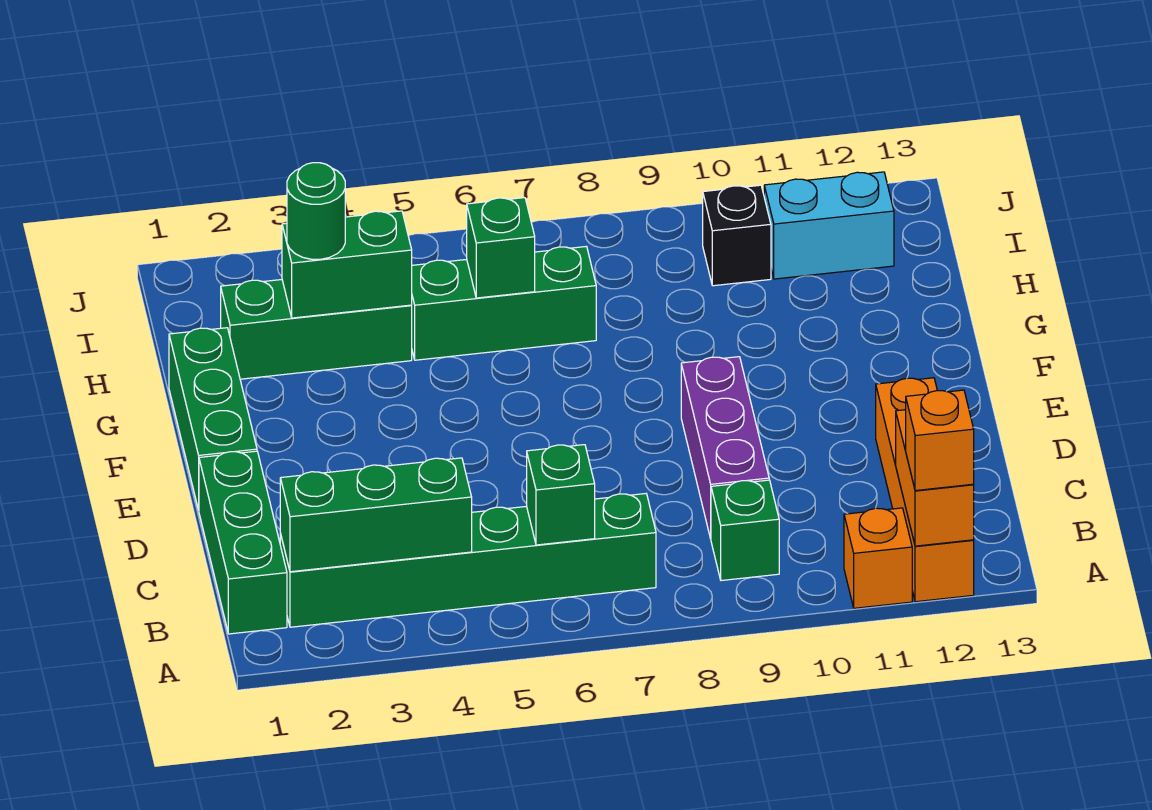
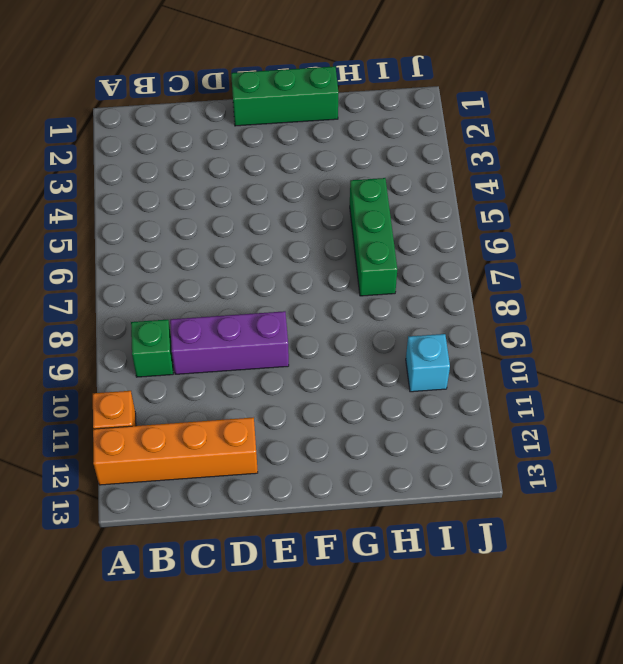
cyan brick I10 level 1 -> black brick I10 level 1
none -> green brick B1:D1 level 1
none -> green brick B2:B7 level 1
none -> green brick H2:H4 level 1

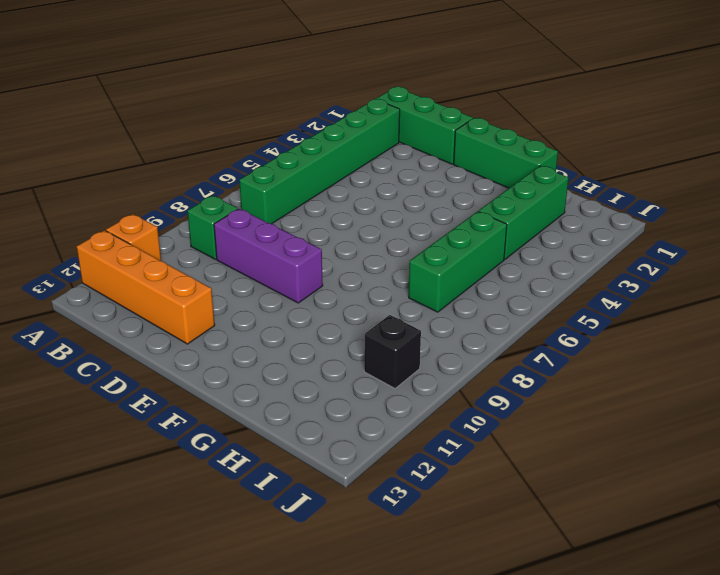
none -> cyan brick I11:I12 level 1
none -> orange brick A12:B12 level 2
none -> green brick B2:B4 level 2

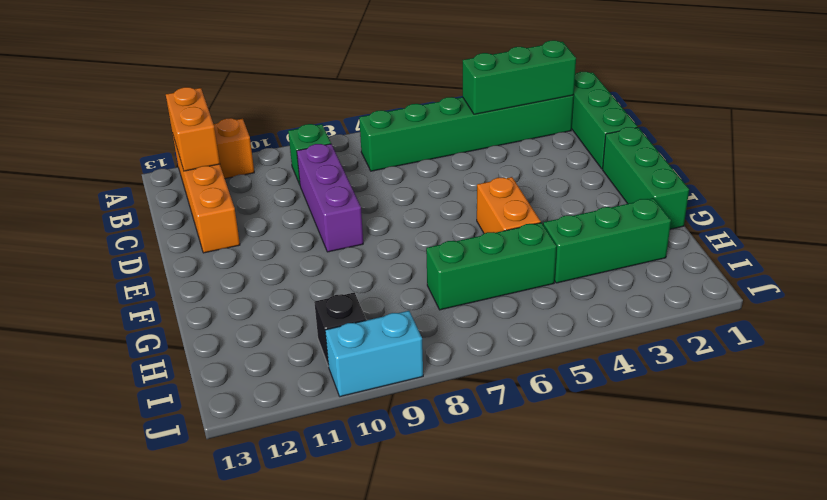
orange brick F5:G5 level 1 -> none
cyan brick J9:J10 level 1 -> cyan brick I11:I12 level 1
none -> green brick B6 level 2
none -> green brick H3:H4 level 2
none -> green brick H6 level 2

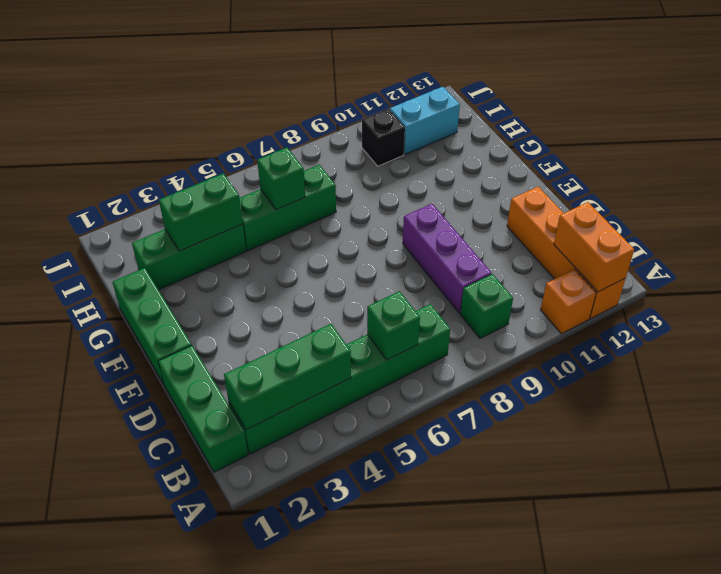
none -> orange brick A12 level 3
none -> green round brick H3 level 3

